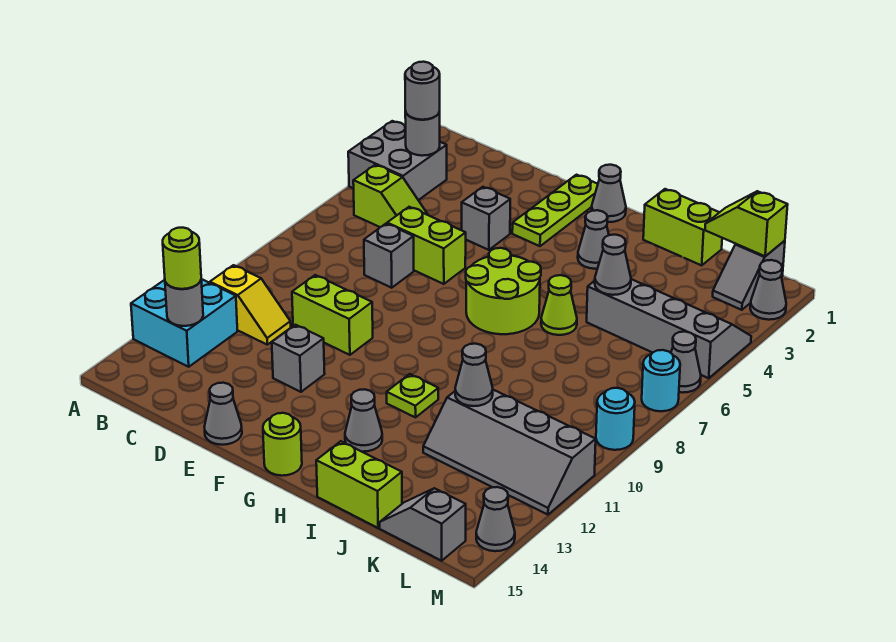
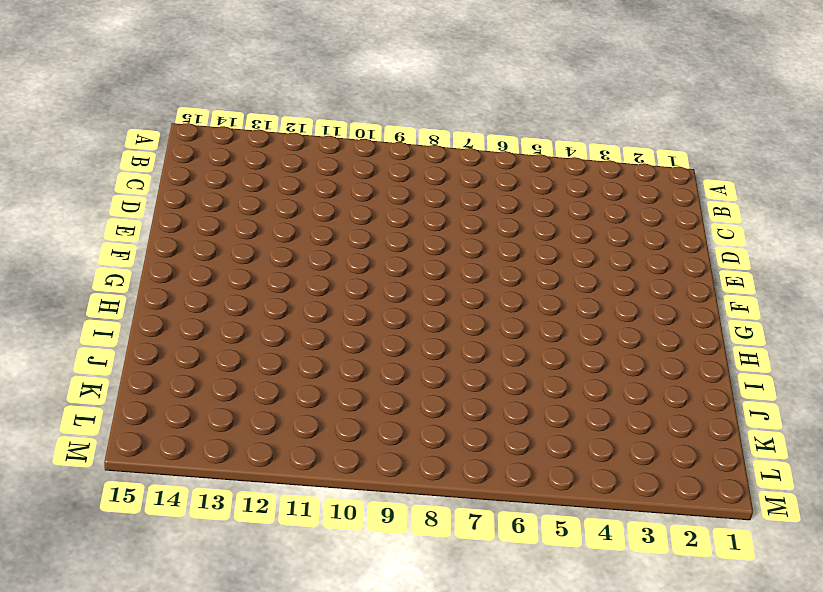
none -> grey brick A3:B4 level 1
none -> cyan brick A12:B13 level 1
none -> lime slope B5:C5 level 1 top B
none -> yellow slope B11:C11 level 1 top B

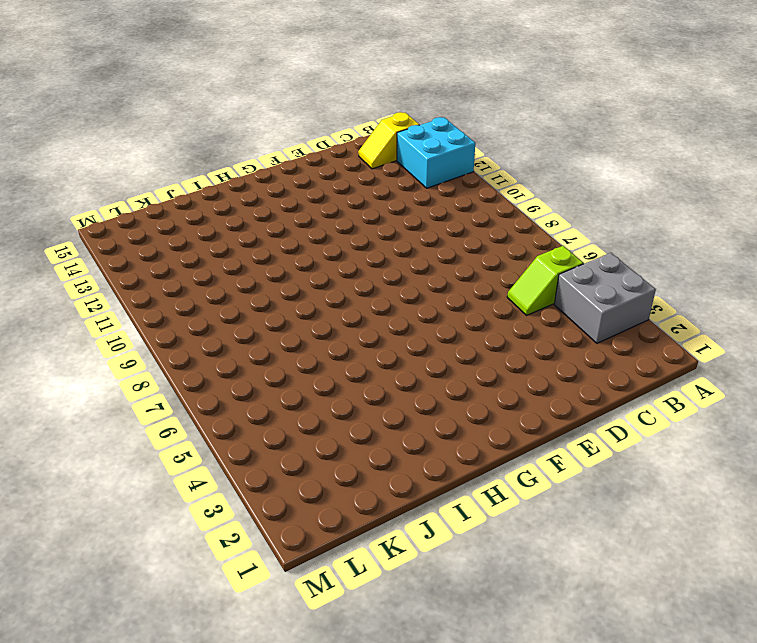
yellow slope B14:C14 level 1 top B -> yellow slope B11:C11 level 1 top B
none -> lime brick D6:E6 level 1
none -> grey brick D7 level 1
none -> lime brick D10:E10 level 1
none -> grey brick E4 level 1

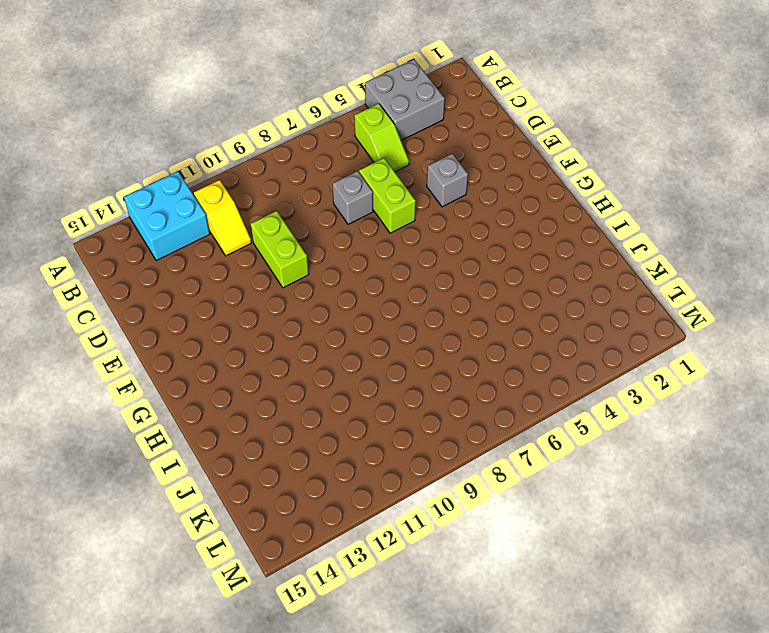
none -> grey brick E12 level 1
none -> grey cone E15 level 1
none -> lime plate F1:F3 level 1
none -> grey cone G1 level 1

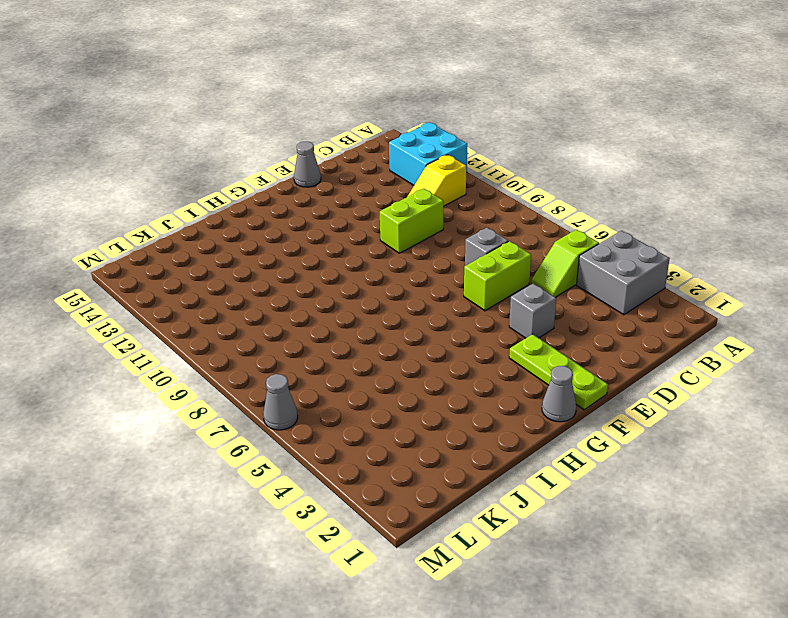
none -> grey brick E12 level 1
none -> lime round brick G6:H7 level 1
none -> lime round brick G15 level 1
none -> grey cone H3 level 1

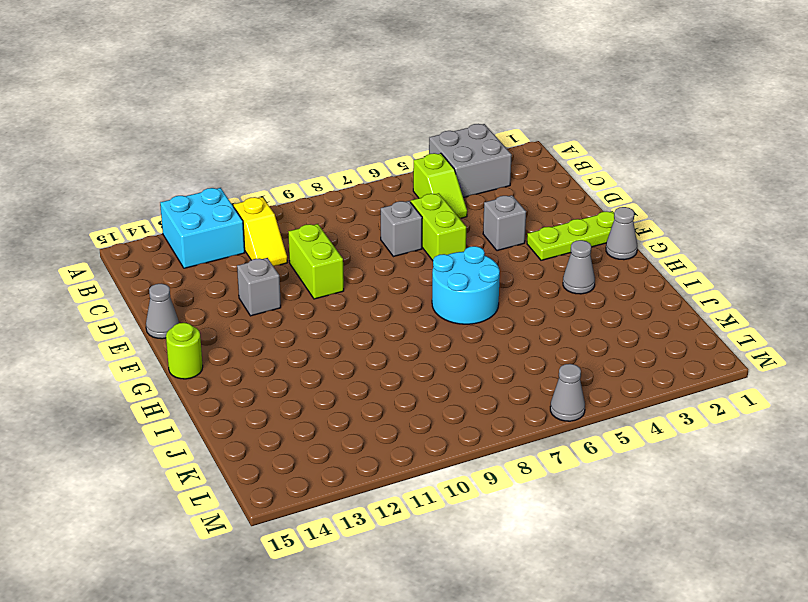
cyan round brick G6:H7 level 1 -> lime round brick G6:H7 level 1
none -> lime plate H11 level 1
none -> grey cone H13 level 1
none -> lime brick I1:J1 level 1
none -> lime cone I6 level 1

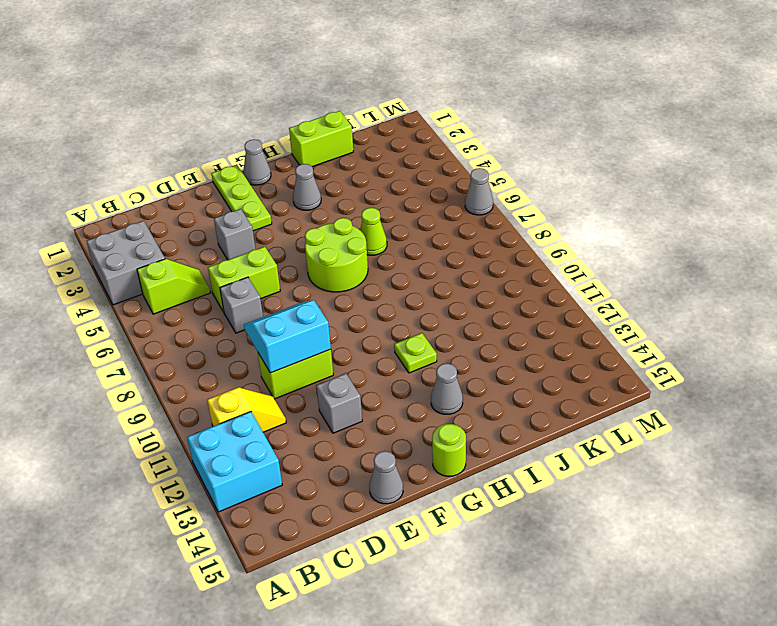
cyan slope D9:E10 level 2 top 10 -> none
none -> lime brick I15:J15 level 1
none -> grey slope J4:M5 level 1 top 5
none -> grey slope J11:M12 level 1 top 11
none -> grey slope K15:L15 level 1 top L

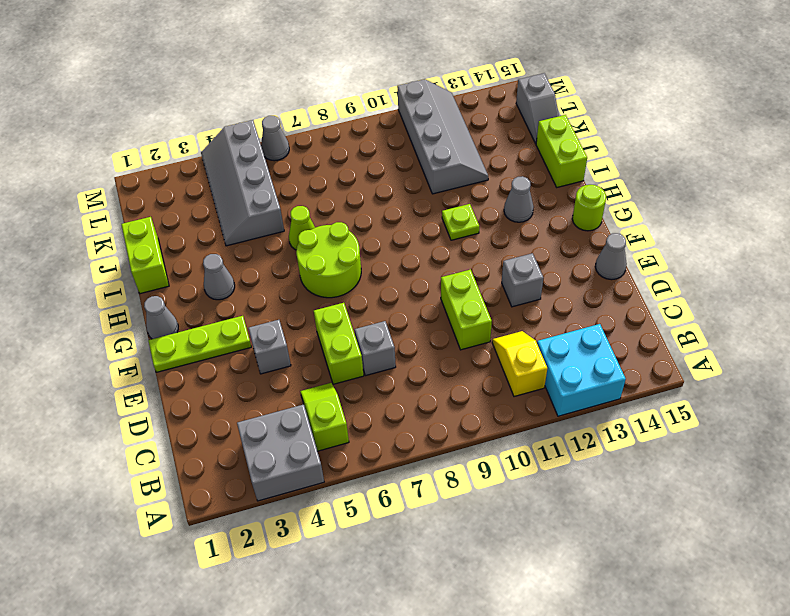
none -> grey slope L1:L2 level 1 top 1
none -> grey cone M2 level 1
none -> cyan round brick M7 level 1
none -> cyan round brick M9 level 1

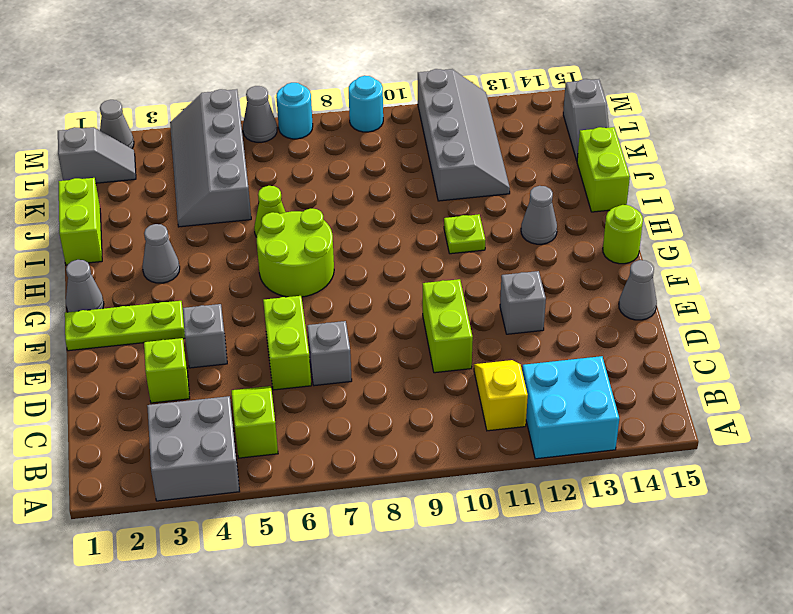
lime brick D3 level 1 -> none
none -> grey cone M14 level 1
none -> grey round brick B3 level 2
none -> grey round brick B13 level 2
none -> grey cone J5 level 2

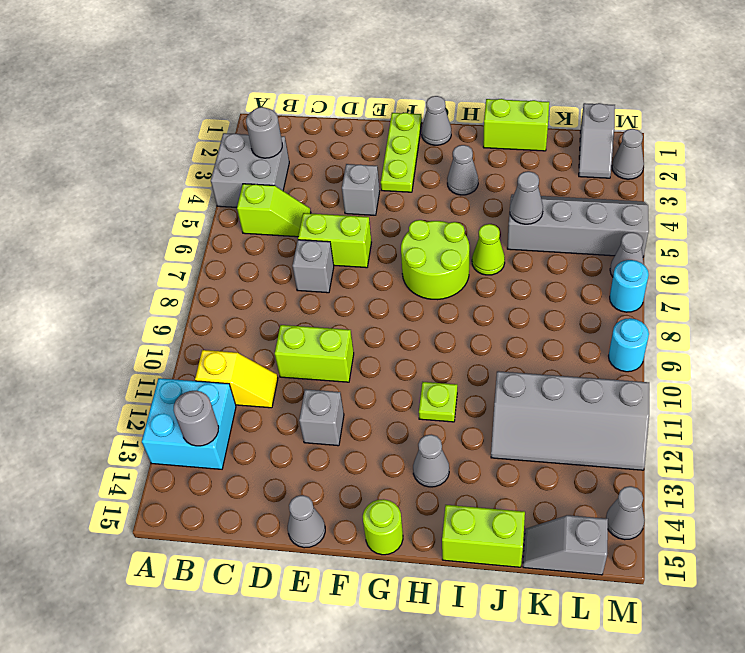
none -> grey cone J11 level 2
none -> lime slope K1:L1 level 2 top L
none -> grey round brick B3 level 3
none -> lime round brick B13 level 3

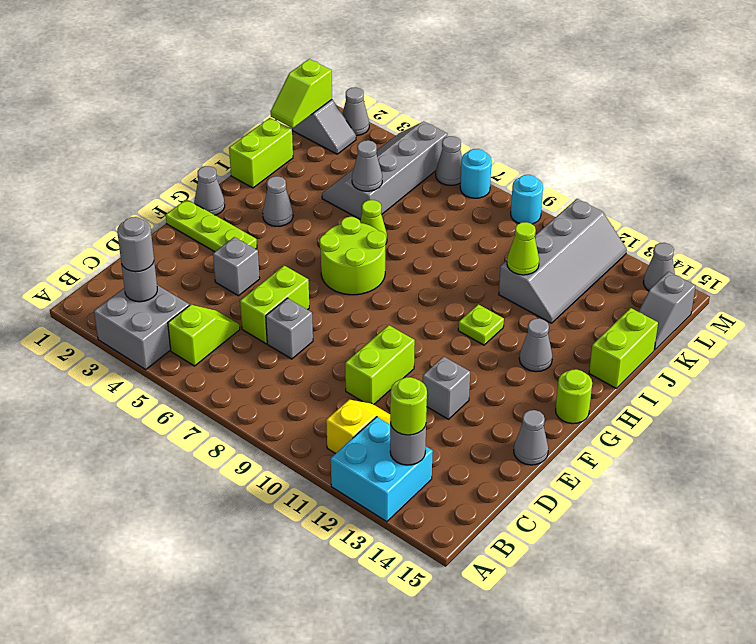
lime cone J11 level 2 -> grey cone J11 level 2

